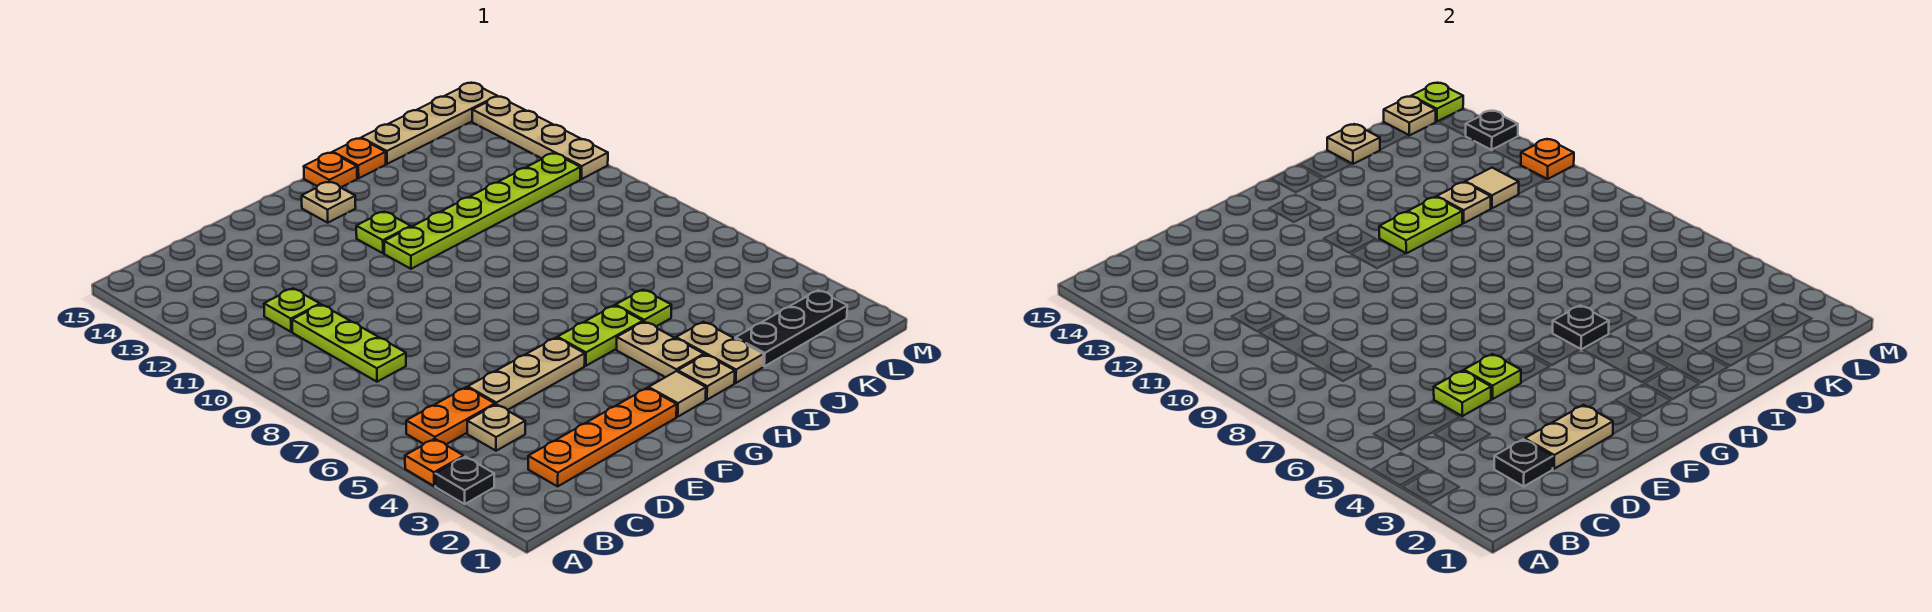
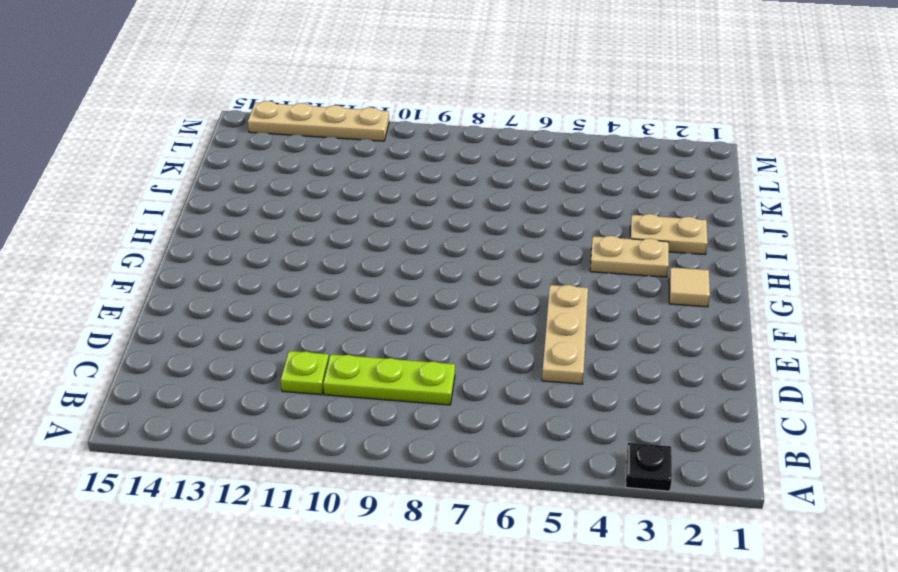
none -> orange plate A4 level 1
none -> orange plate B5:C5 level 1
none -> orange plate C2:F2 level 1
none -> tan plate C4 level 1

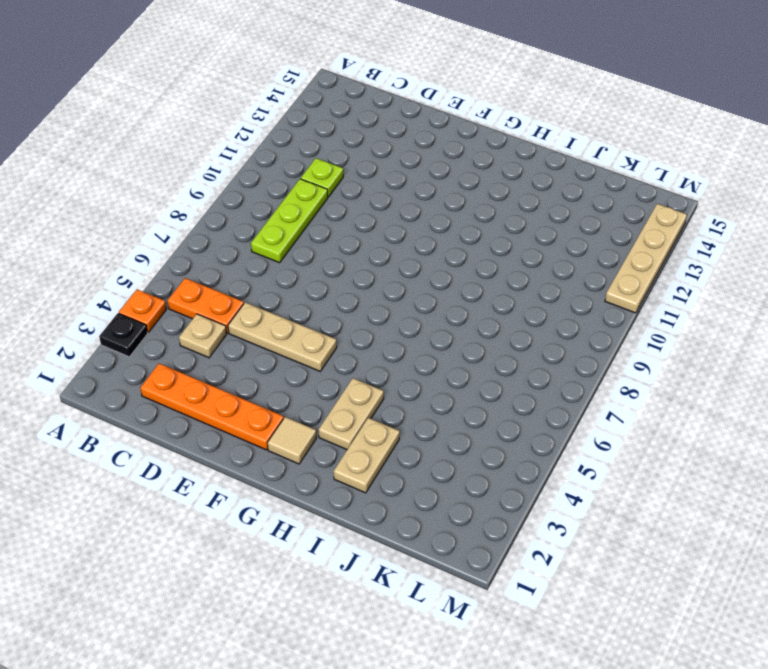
none -> lime plate G5:H5 level 1
none -> lime plate G11:L11 level 1
none -> lime plate G12 level 1
none -> tan plate G14 level 1

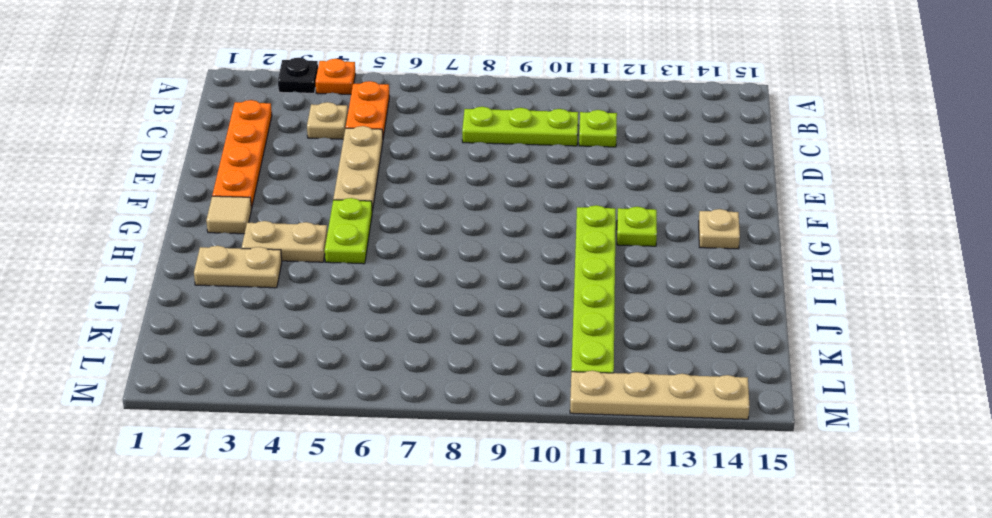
none -> tan plate H2 level 1
none -> orange plate H15 level 1
none -> lime plate I5 level 1
none -> orange plate I15 level 1

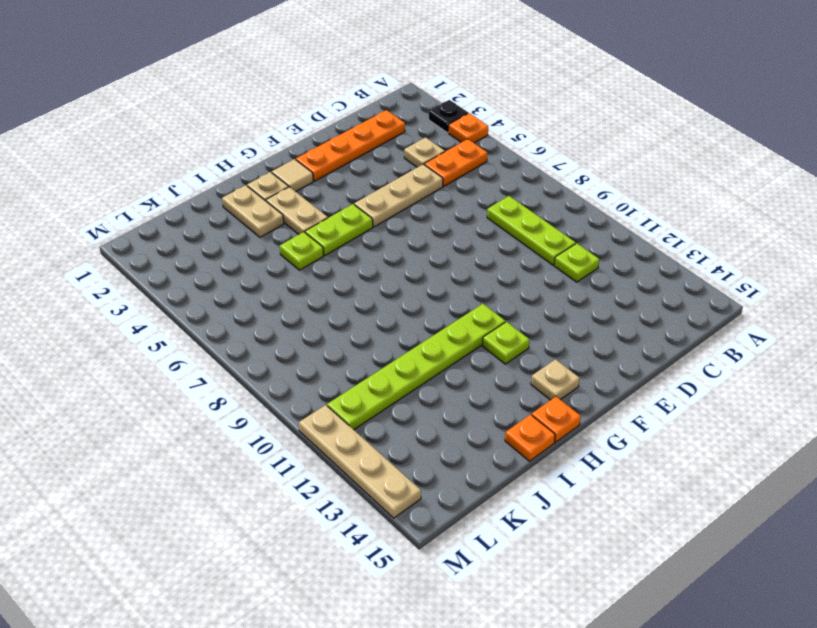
none -> black plate J2:L2 level 1
none -> tan plate J15:M15 level 1
none -> black plate C2 level 2
none -> tan plate D2:E2 level 2

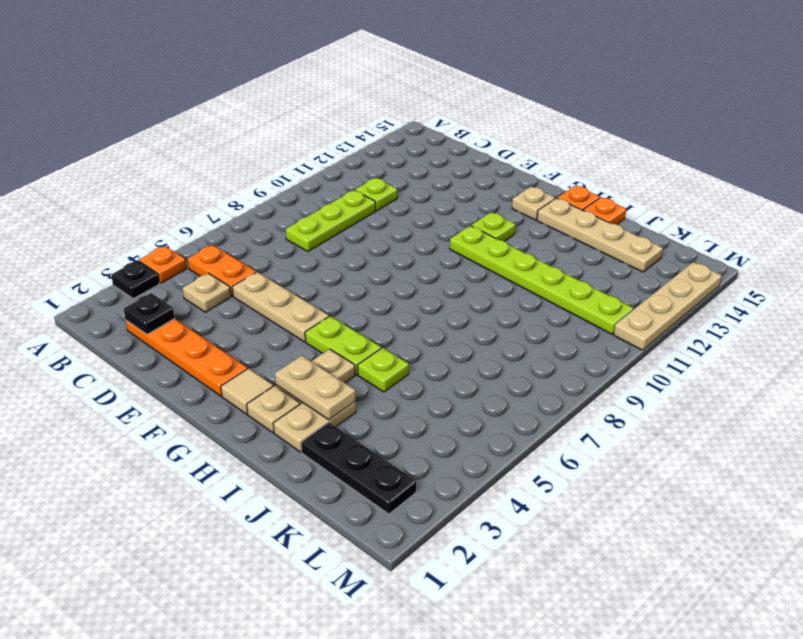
tan plate H3:I3 level 2 -> tan plate D2:E2 level 2
tan plate H14:K14 level 1 -> tan plate J15:M15 level 1
none -> lime plate D5 level 2
none -> lime plate E5 level 2
none -> black plate H5 level 2
none -> lime plate H11:I11 level 2

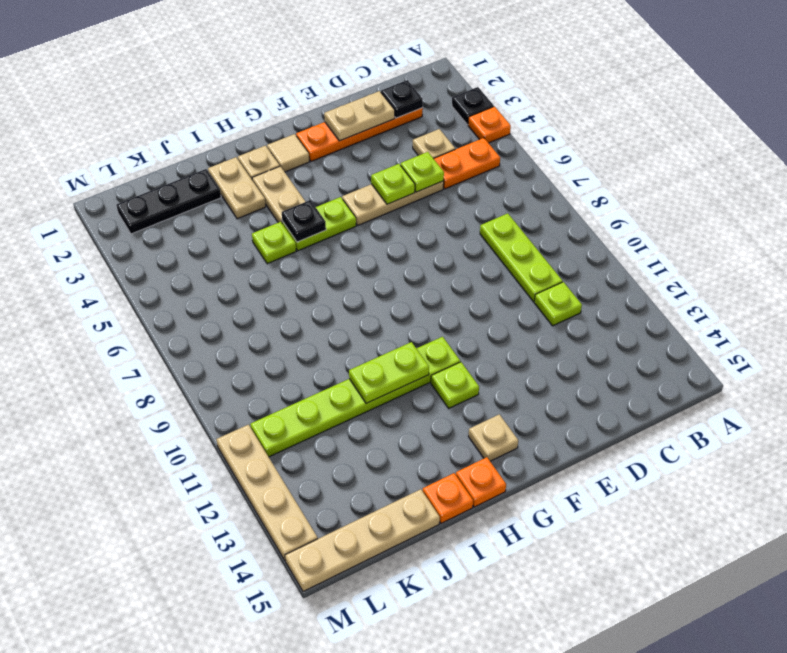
none -> tan plate J11 level 2
none -> tan plate J15 level 2
none -> tan tile K11 level 2
none -> tan plate L15 level 2

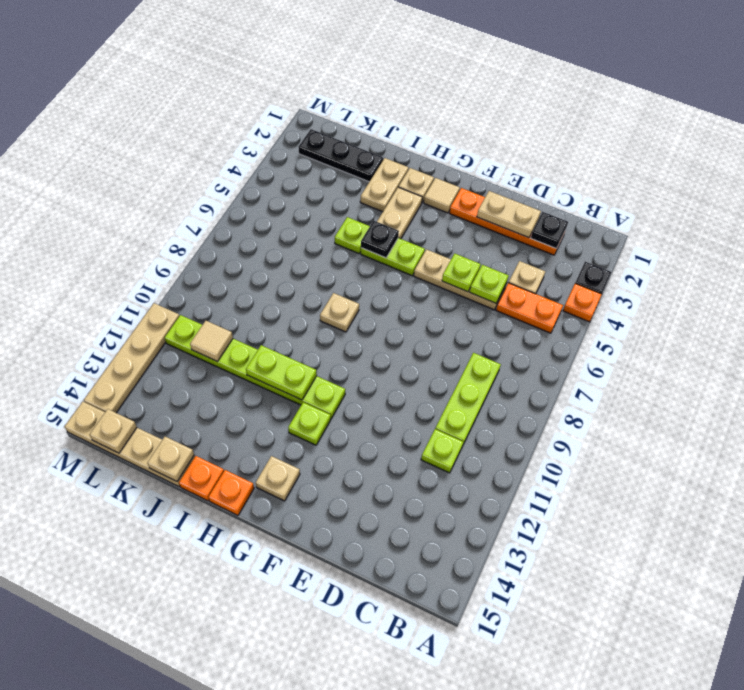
tan plate H8 level 1 -> tan plate J11 level 2
none -> orange plate M11 level 2
none -> black plate M13 level 2
none -> lime plate M15 level 2

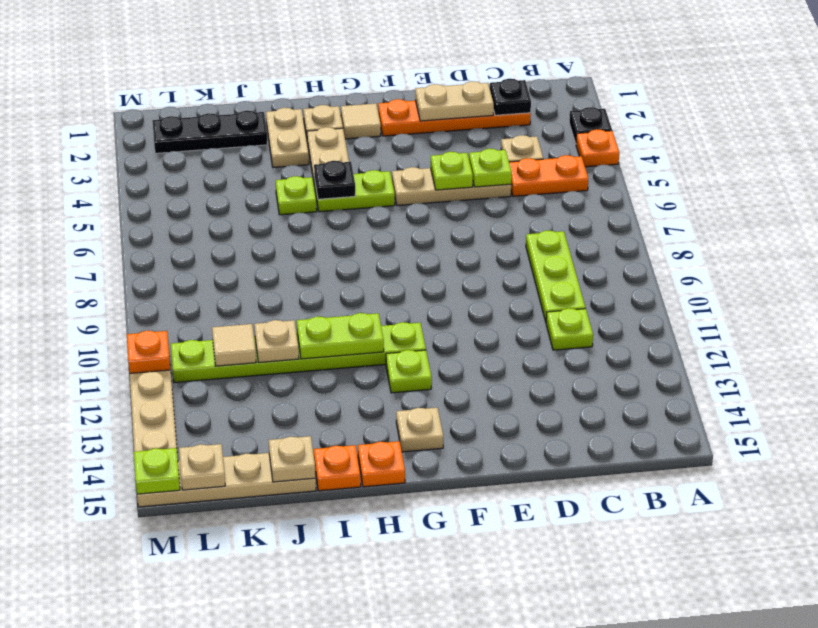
none -> black plate M13 level 2

